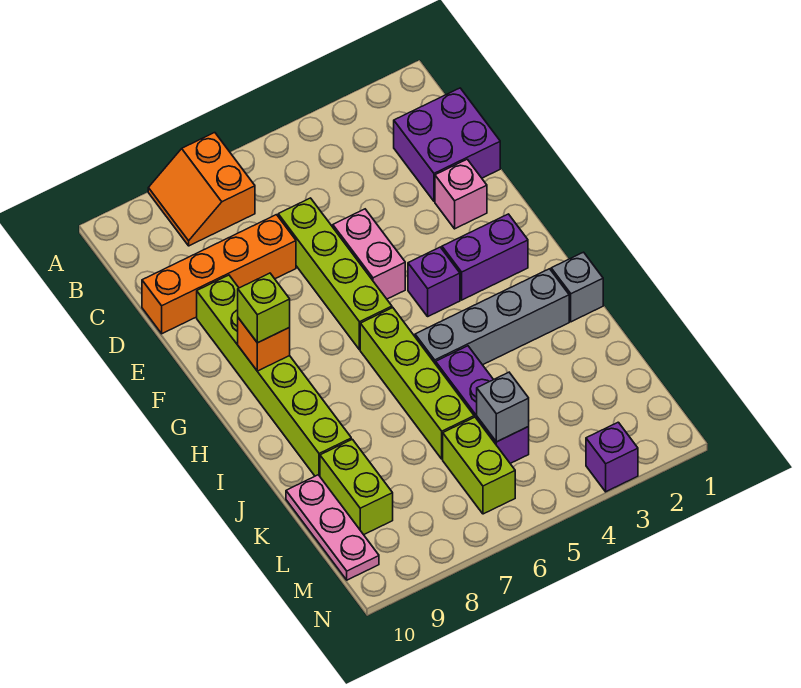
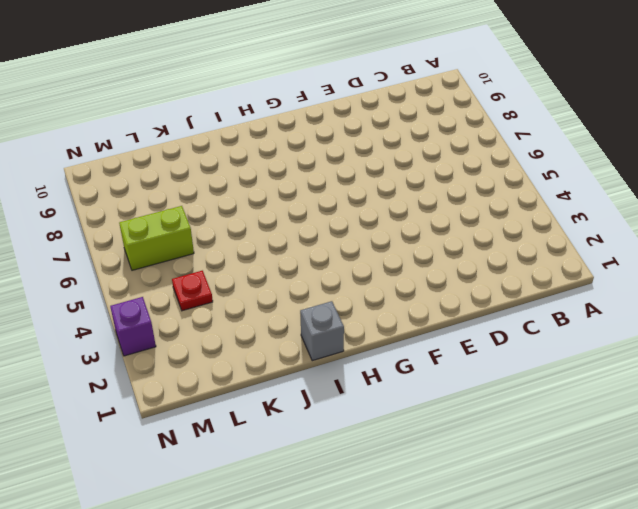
red plate L4 level 1 -> none
none -> orange slope A7:B8 level 1 top 7
none -> purple brick C1:D2 level 1
none -> lime brick D6:G6 level 1

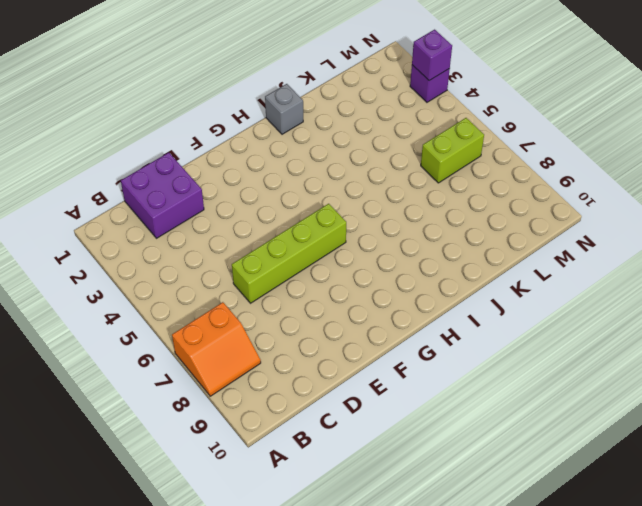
purple brick N3 level 2 -> purple brick G4 level 1
none -> orange brick D7:D10 level 1
none -> pink brick E2 level 1
none -> pink brick E5:F5 level 1

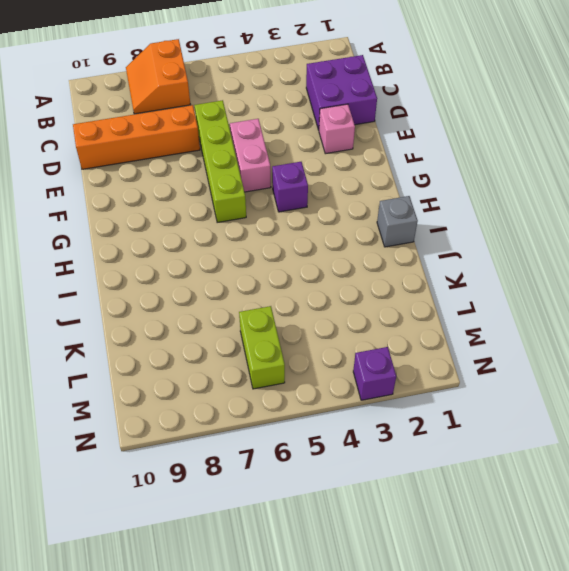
none -> lime brick E9:J9 level 1
none -> purple brick G2:G3 level 1
none -> lime brick H6:K6 level 1

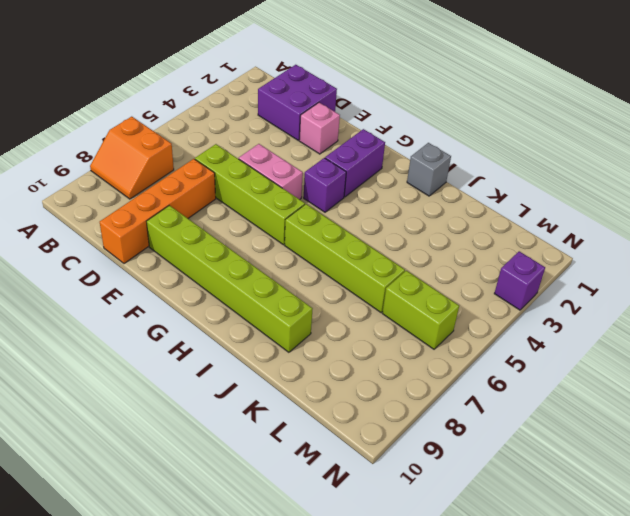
none -> grey brick I2:I5 level 1
none -> purple brick J5:L5 level 1
none -> lime brick K9:L9 level 1

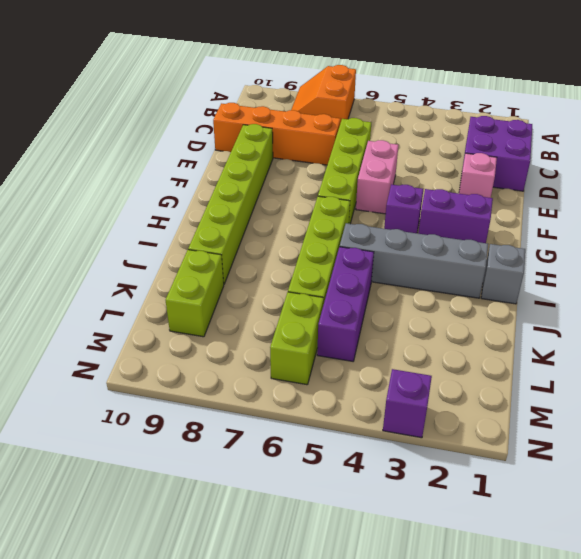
none -> pink plate K10:M10 level 1
none -> orange brick G9 level 2
none -> grey brick L5 level 2

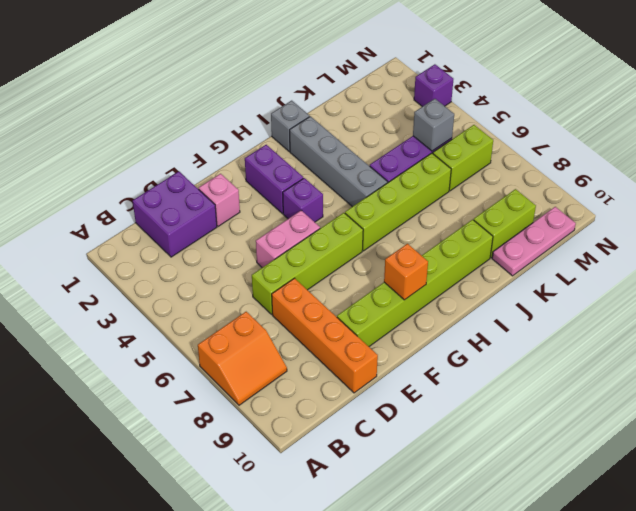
none -> lime brick G9 level 3

